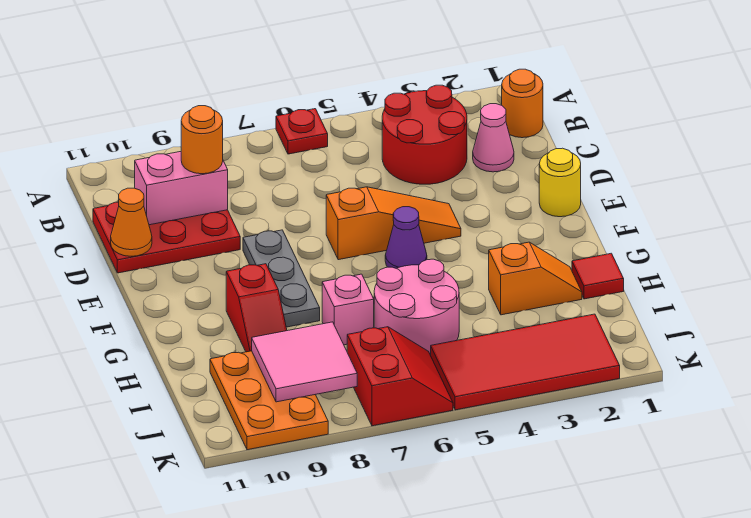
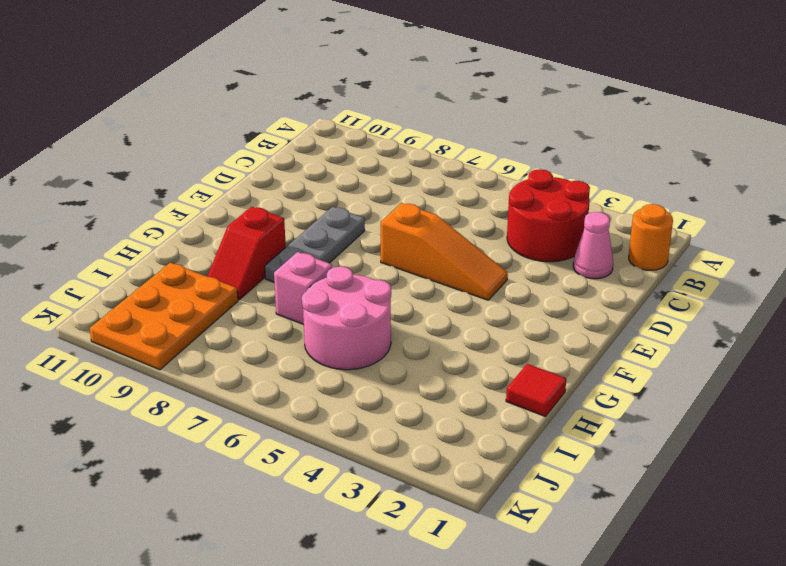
none -> red plate A6 level 1
none -> red plate C9:D11 level 1
none -> yellow round brick E1 level 1

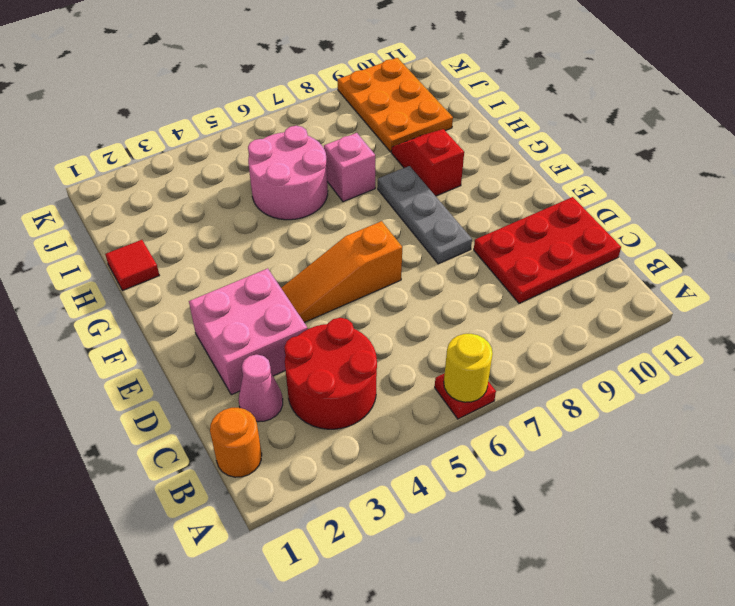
yellow round brick A6 level 2 -> yellow round brick E1 level 1
pink brick D2:E3 level 1 -> none
none -> purple cone F5 level 1
none -> orange slope H2:H3 level 1 top 3
none -> red tile J2:K5 level 1

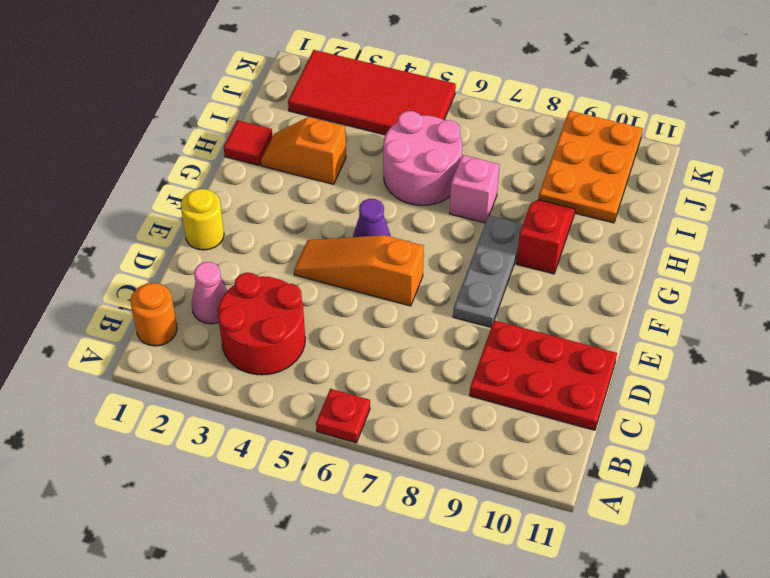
none -> red slope J6:K7 level 1 top 7
none -> pink brick C9:C10 level 2
none -> orange cone D11 level 2

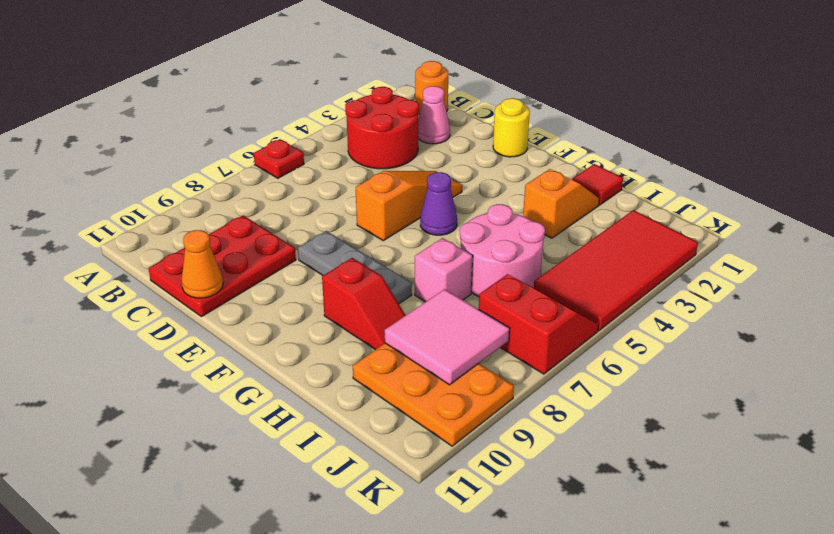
none -> pink brick C9:C10 level 2
none -> orange round brick C9 level 3

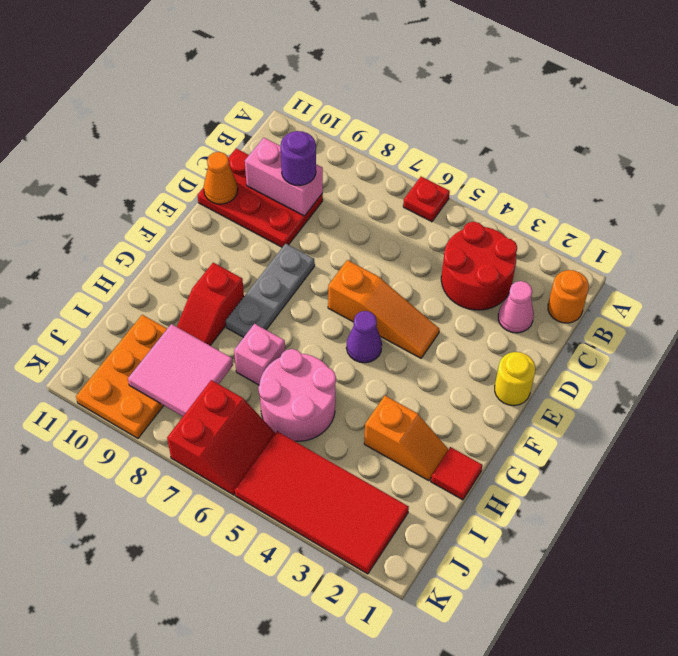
purple round brick C9 level 3 -> orange round brick C9 level 3

